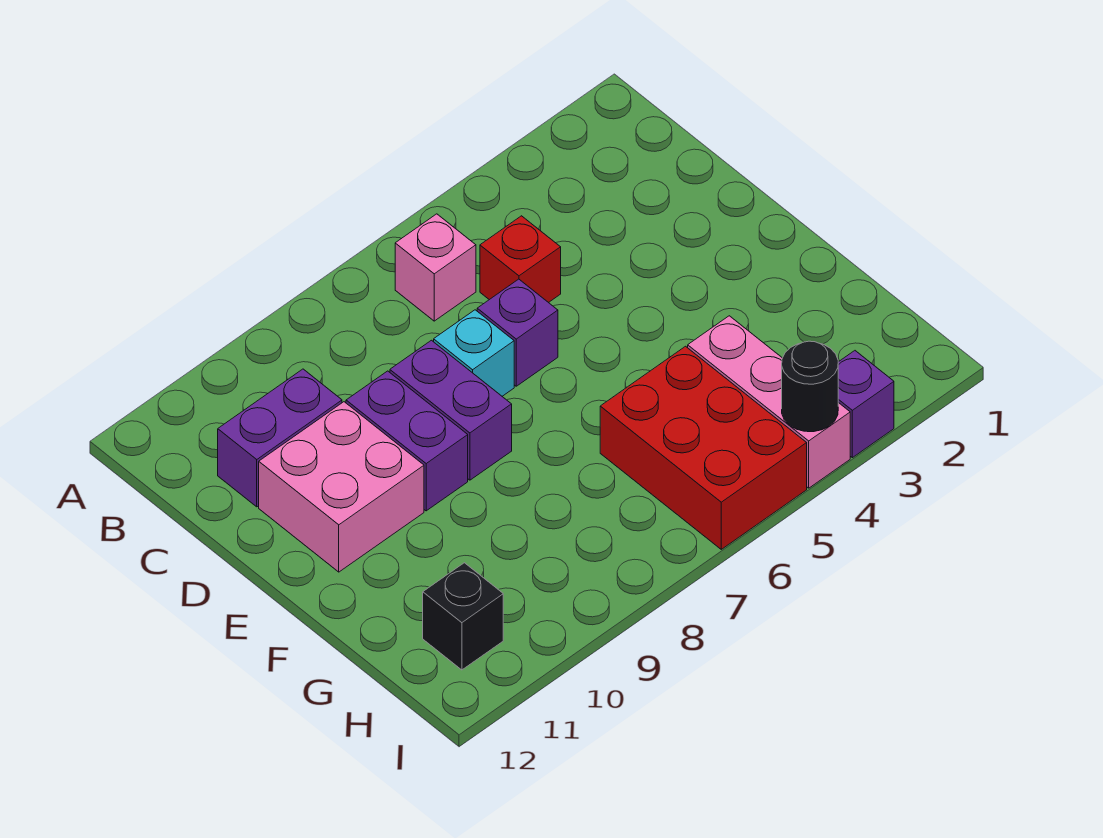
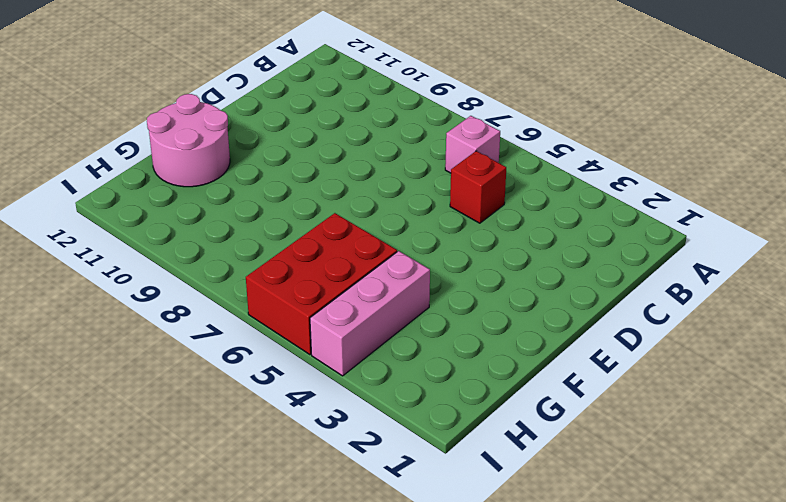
pink round brick F11:G12 level 1 -> none
none -> purple brick C10:C11 level 1
none -> purple brick D6 level 1
none -> cyan brick D7 level 1

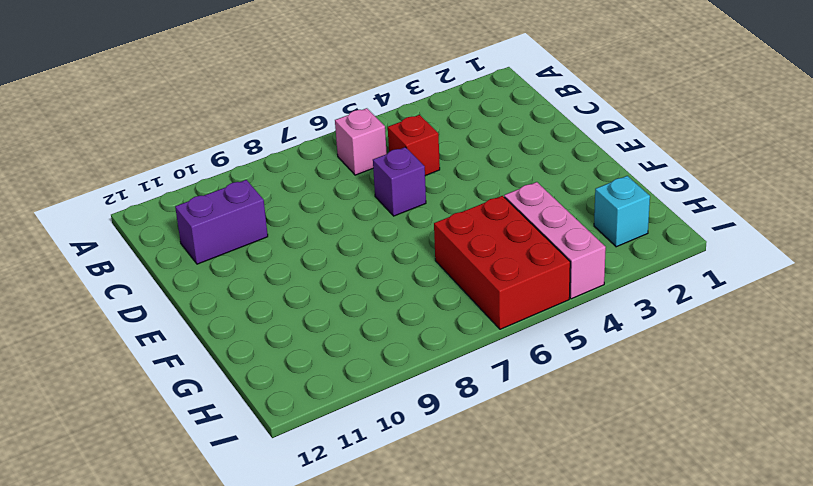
cyan brick H2 level 1 -> cyan brick D7 level 1
none -> purple brick D8:E8 level 1
none -> purple brick D9:E9 level 1
none -> pink brick D10:E11 level 1

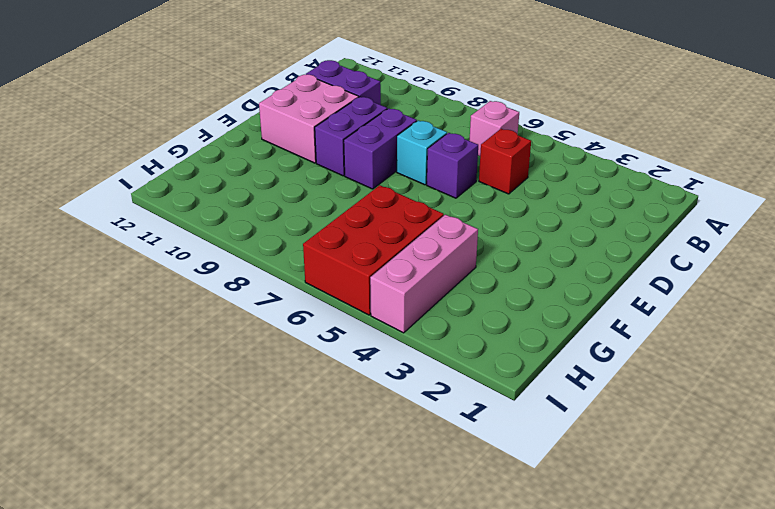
none -> black brick H11 level 1
none -> purple brick I3 level 1
none -> black round brick I4 level 2

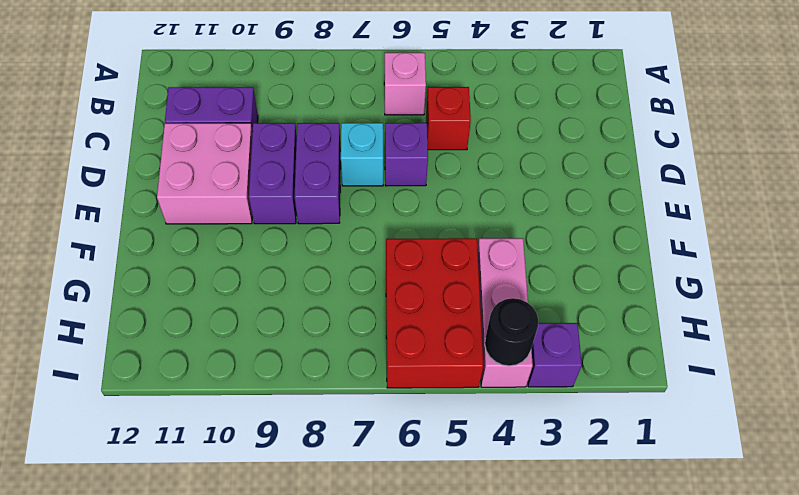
none -> black brick H11 level 1

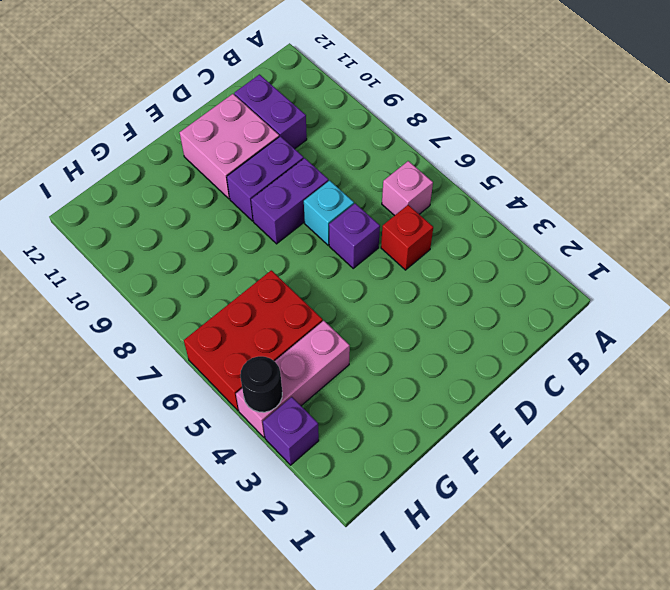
none -> black brick H11 level 1

